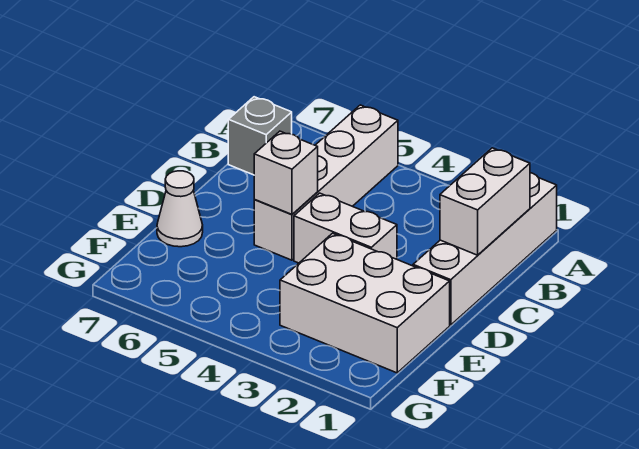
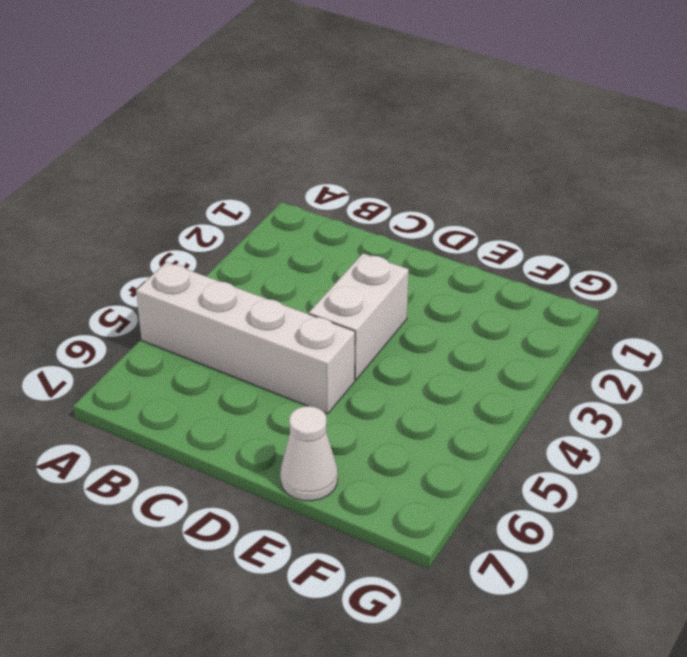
none -> white brick A1:D1 level 1
none -> grey brick B7 level 1

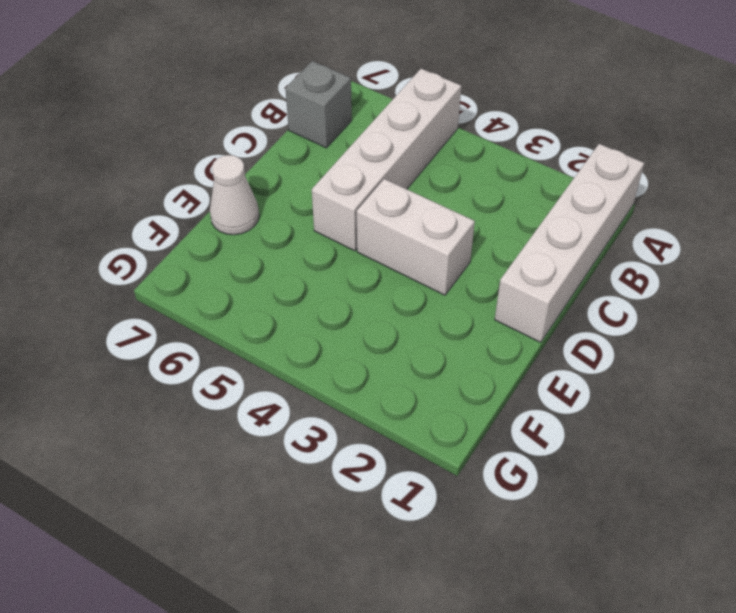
none -> white brick E1:F3 level 1
none -> white brick B1:C1 level 2

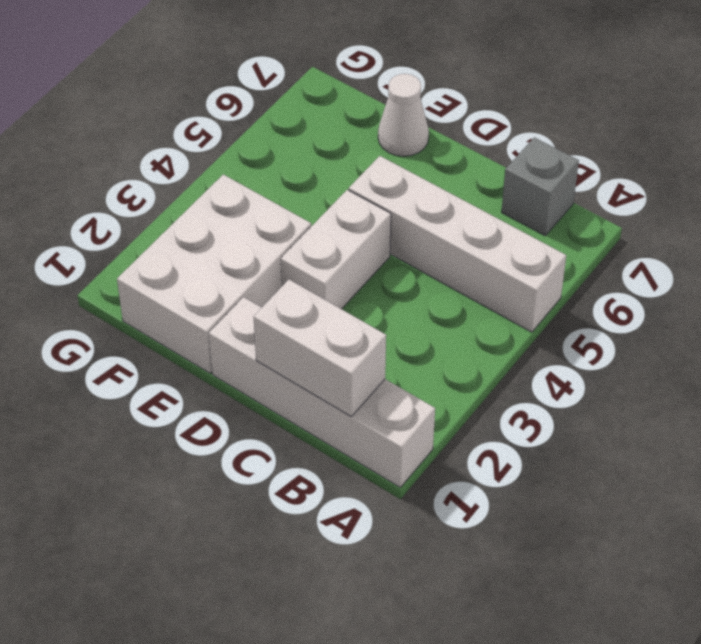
none -> white brick D5 level 2

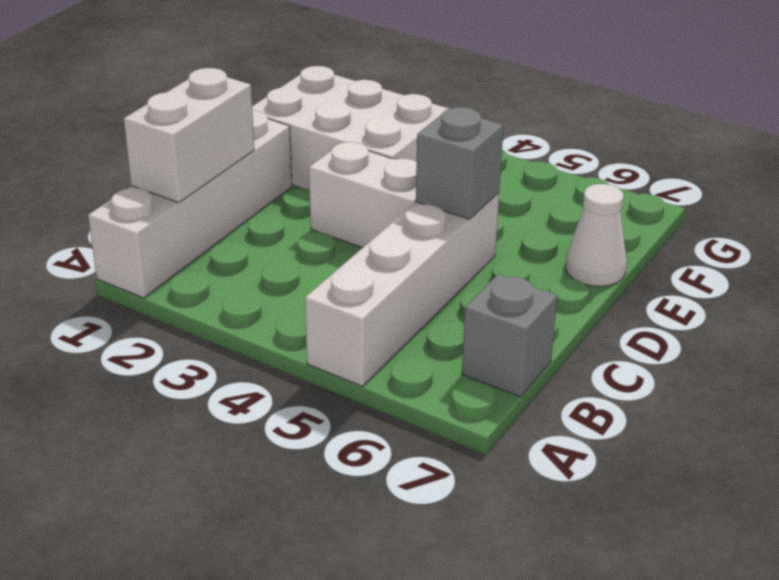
grey brick D5 level 2 -> white brick D5 level 2

